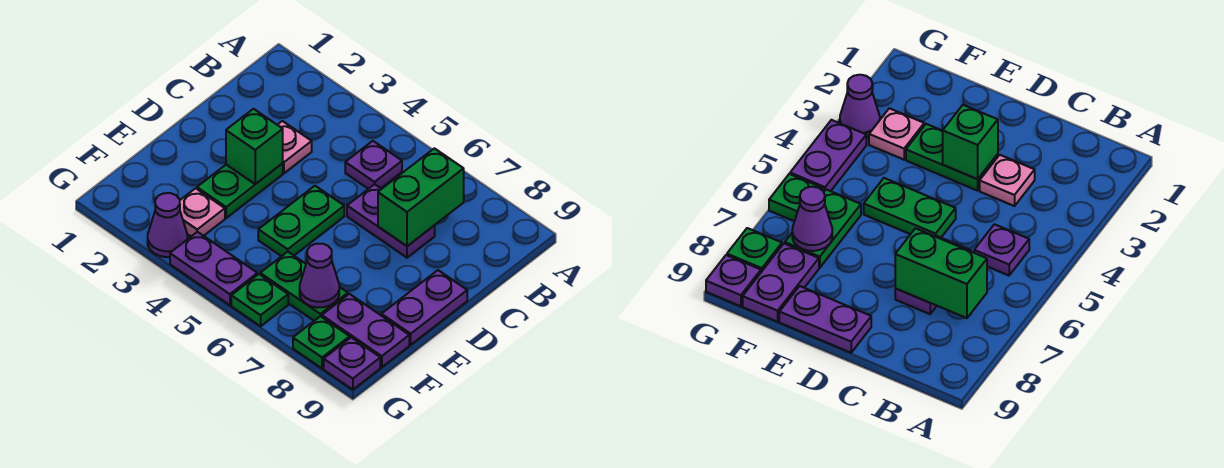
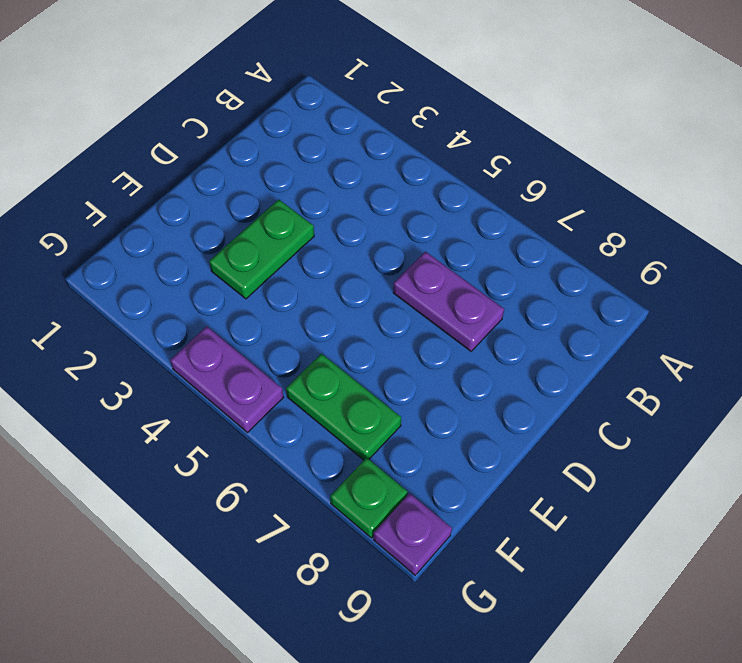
none -> purple plate B5 level 1
none -> pink plate C3 level 1
none -> green plate D5:E5 level 1

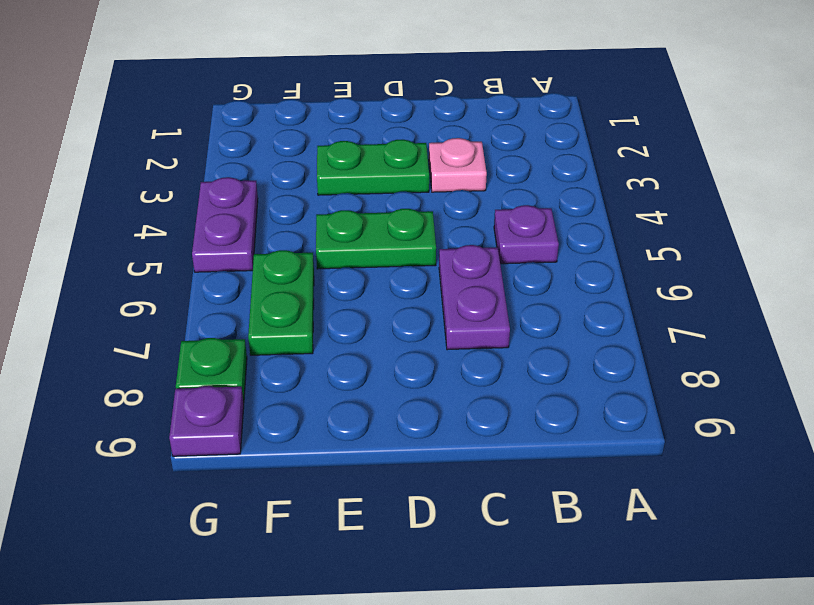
none -> purple plate D9:E9 level 1
none -> pink plate F3 level 1
none -> purple plate F8:F9 level 1

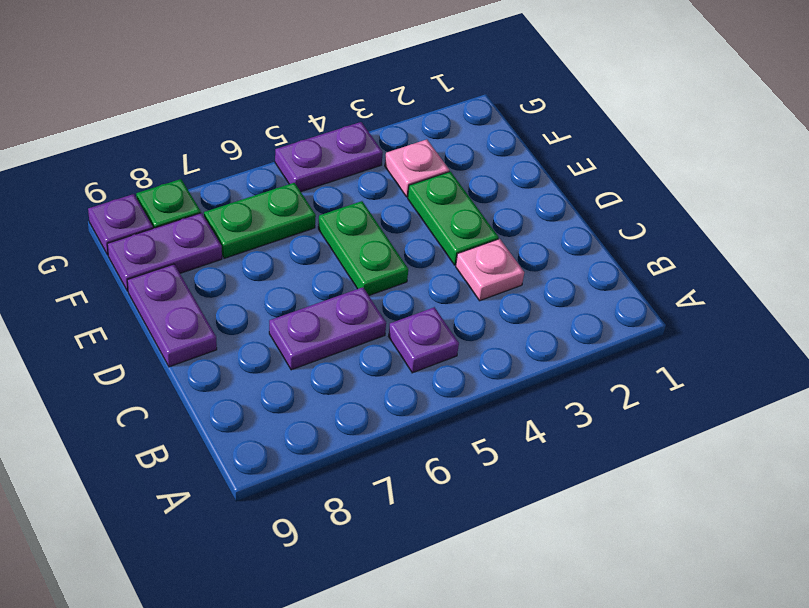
none -> purple cone G3 level 1
none -> green plate G6 level 1
none -> green brick B7:C7 level 2

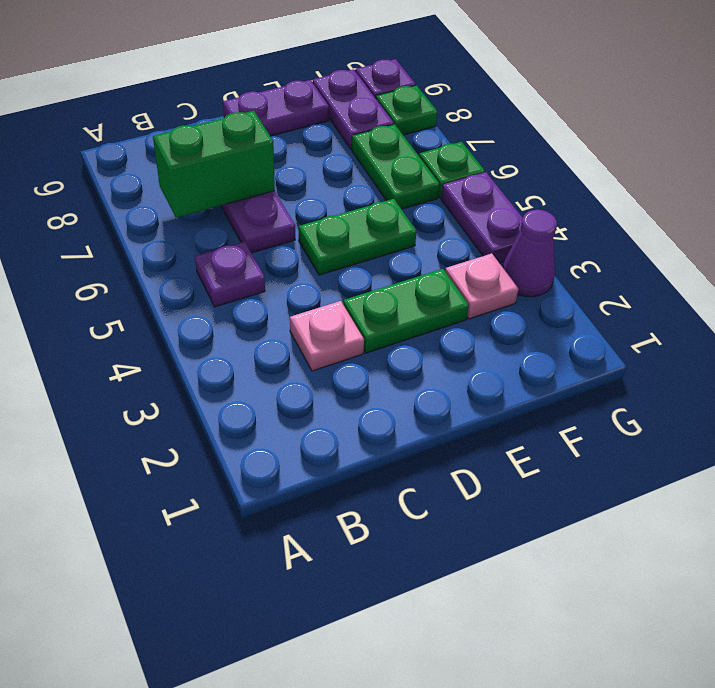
none -> green brick D3 level 2
none -> purple cone F7 level 2

